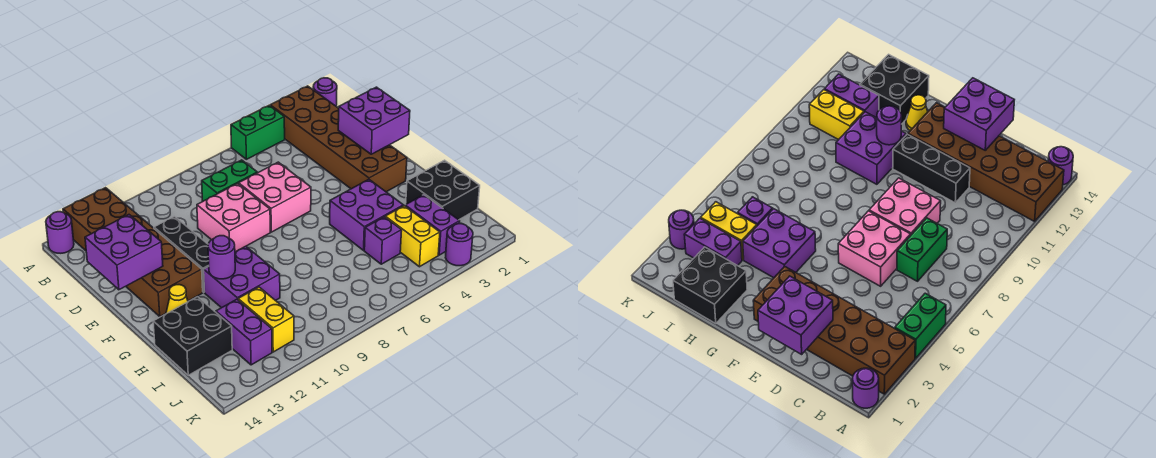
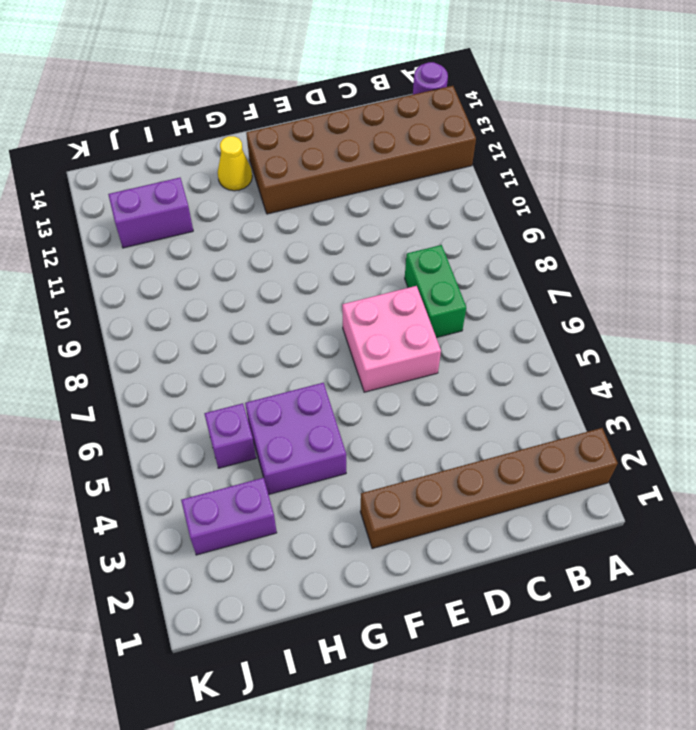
brown brick A2:F2 level 1 -> brown brick A2:F3 level 1
none -> purple round brick A1 level 1
none -> green brick A4:A5 level 1
none -> pink brick D8:E9 level 1

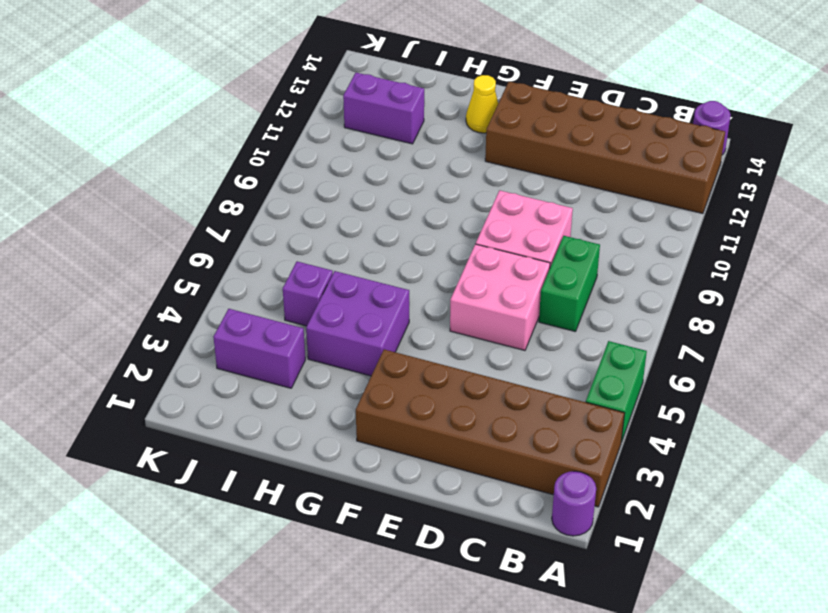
none -> black brick D11:F11 level 1
none -> purple brick G10:H11 level 1
none -> black brick H1:I2 level 1

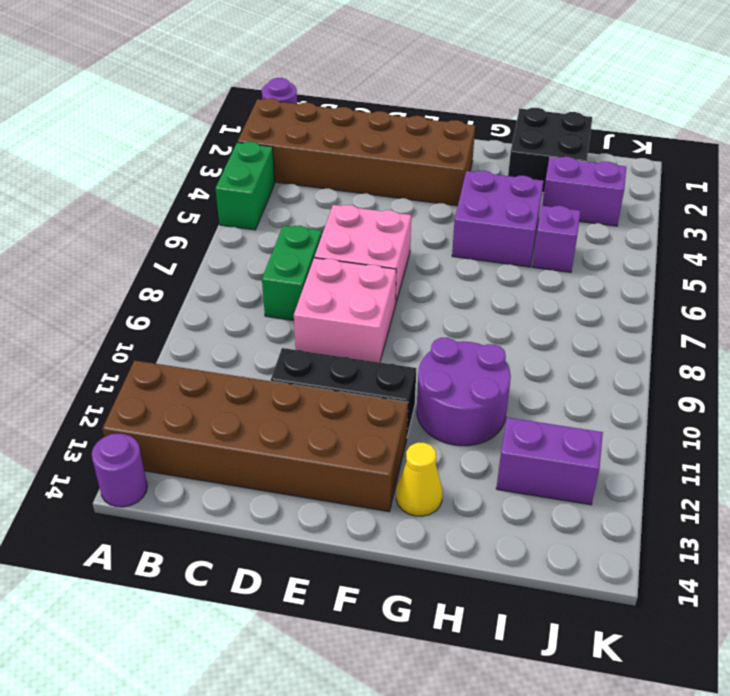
purple round brick G10:H11 level 1 -> purple brick G10:H11 level 1
none -> black brick H13:I14 level 1
none -> yellow brick I4:J4 level 1
none -> yellow brick I11:J11 level 1

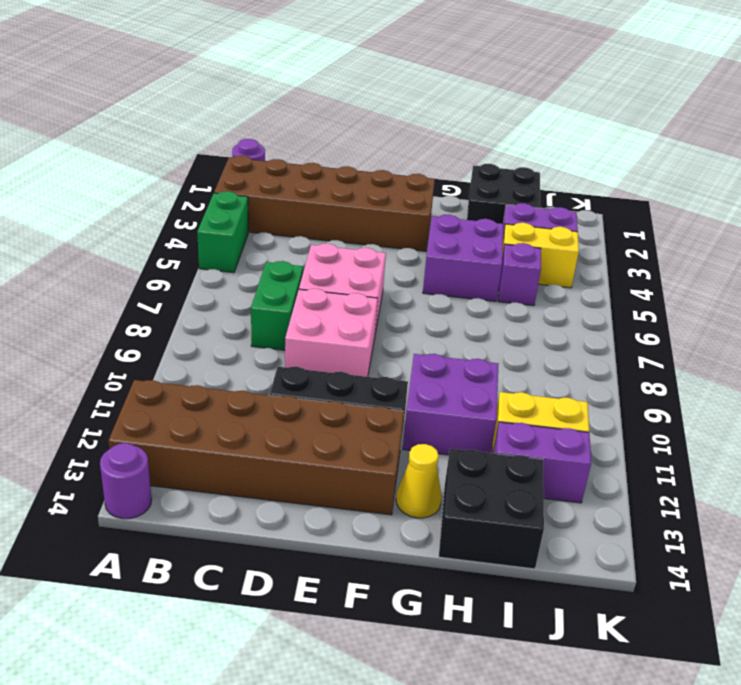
none -> purple round brick K3 level 1
none -> purple brick D1:E2 level 2
none -> purple brick D13:E14 level 2

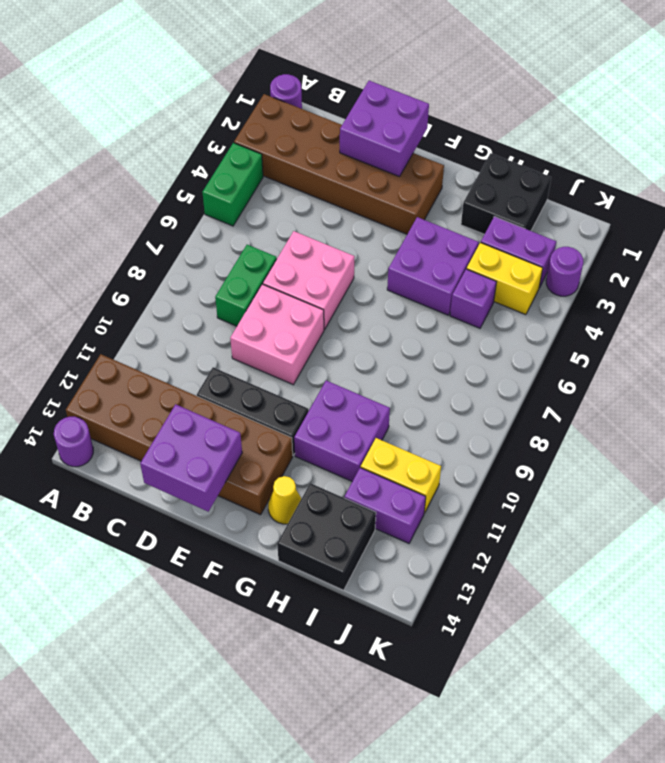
none -> purple round brick G11 level 2

